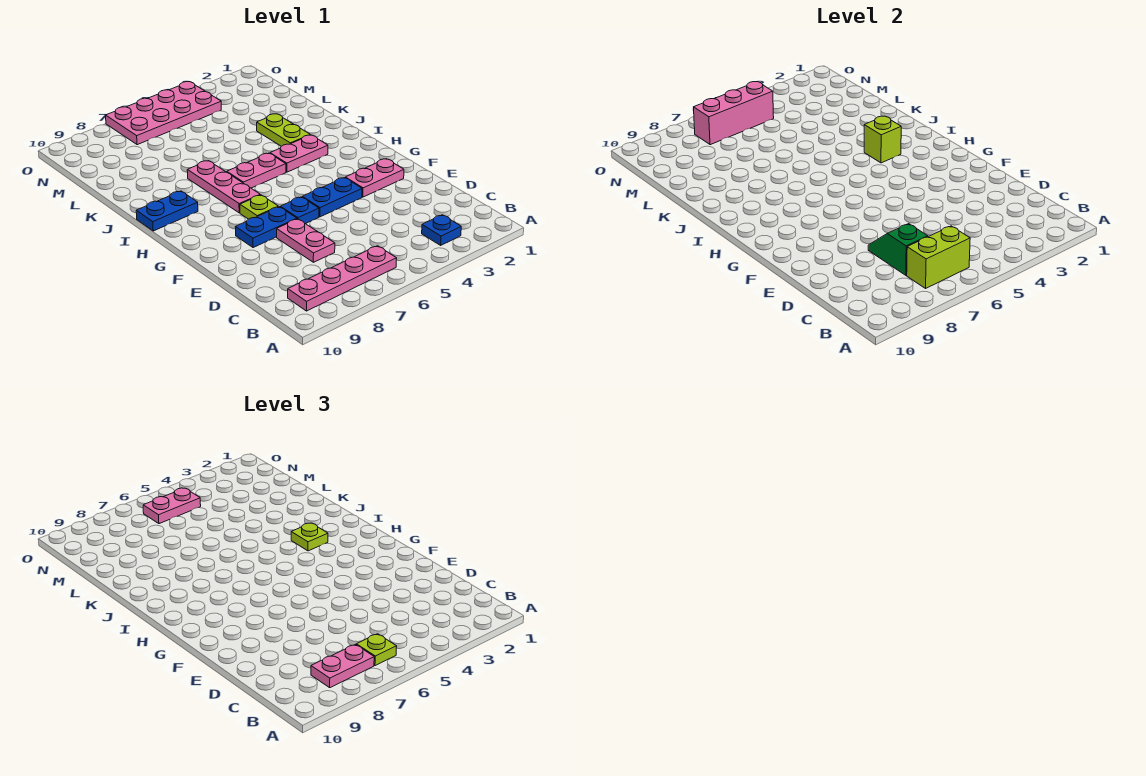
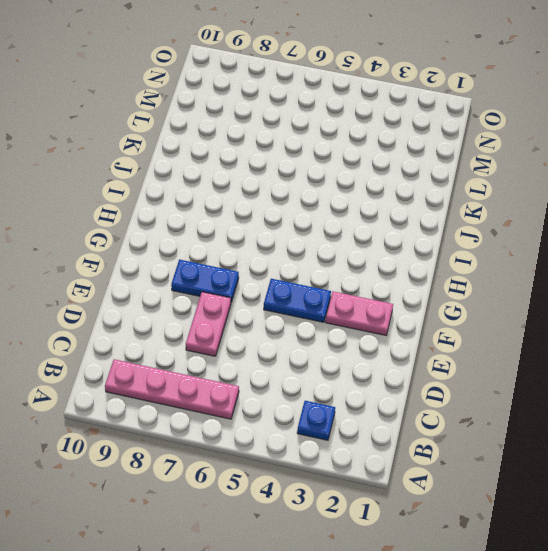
none -> blue plate F6 level 1
none -> lime plate G7 level 1
none -> pink plate H7:J7 level 1

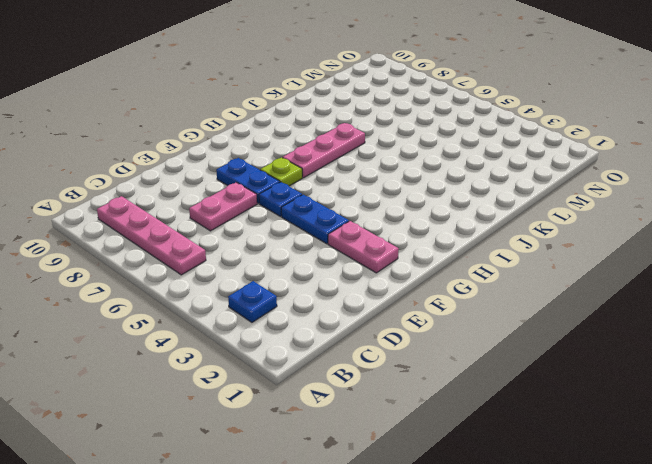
none -> pink plate I3:I4 level 1
none -> pink plate I5:I6 level 1
none -> blue plate I9:I10 level 1

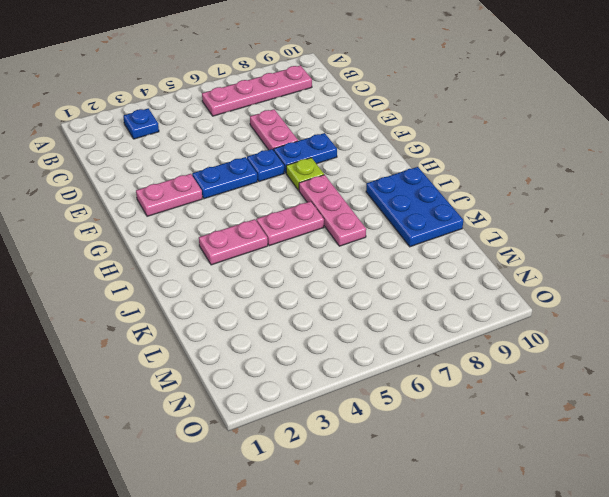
blue plate I9:K10 level 1 -> blue plate I9:I10 level 1
none -> lime plate J3:K3 level 1
none -> pink plate N4:O7 level 1
none -> lime brick B6:B7 level 2

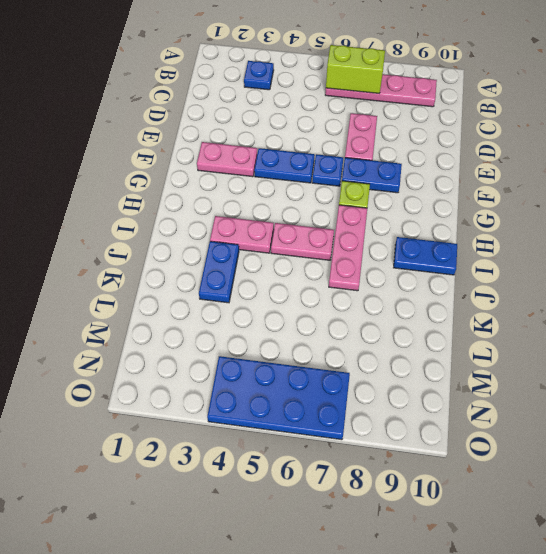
blue plate J3:K3 level 1 -> lime plate J3:K3 level 1
blue plate N4:O7 level 1 -> pink plate N4:O7 level 1
none -> green slope C7:D7 level 2 top C
none -> lime brick I3 level 2
none -> pink brick N5:N7 level 2

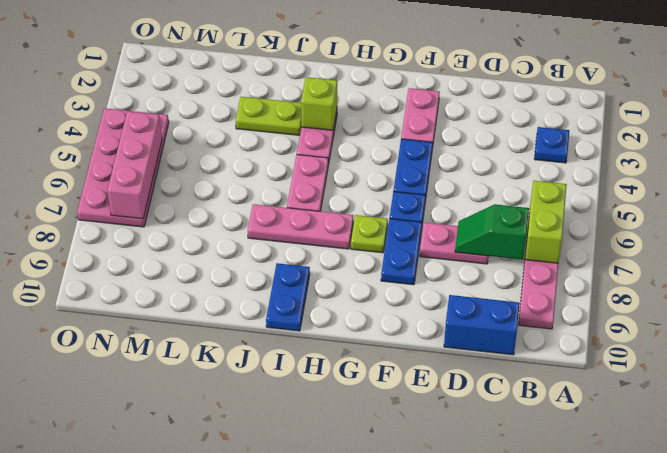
blue brick C10:D10 level 1 -> none
none -> lime plate B6 level 3
none -> pink plate B7:B8 level 3
none -> lime plate I3 level 3

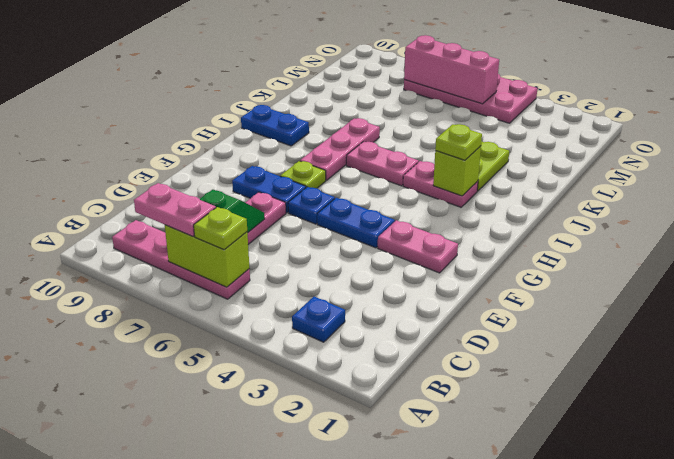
none -> pink plate N5:N6 level 3

